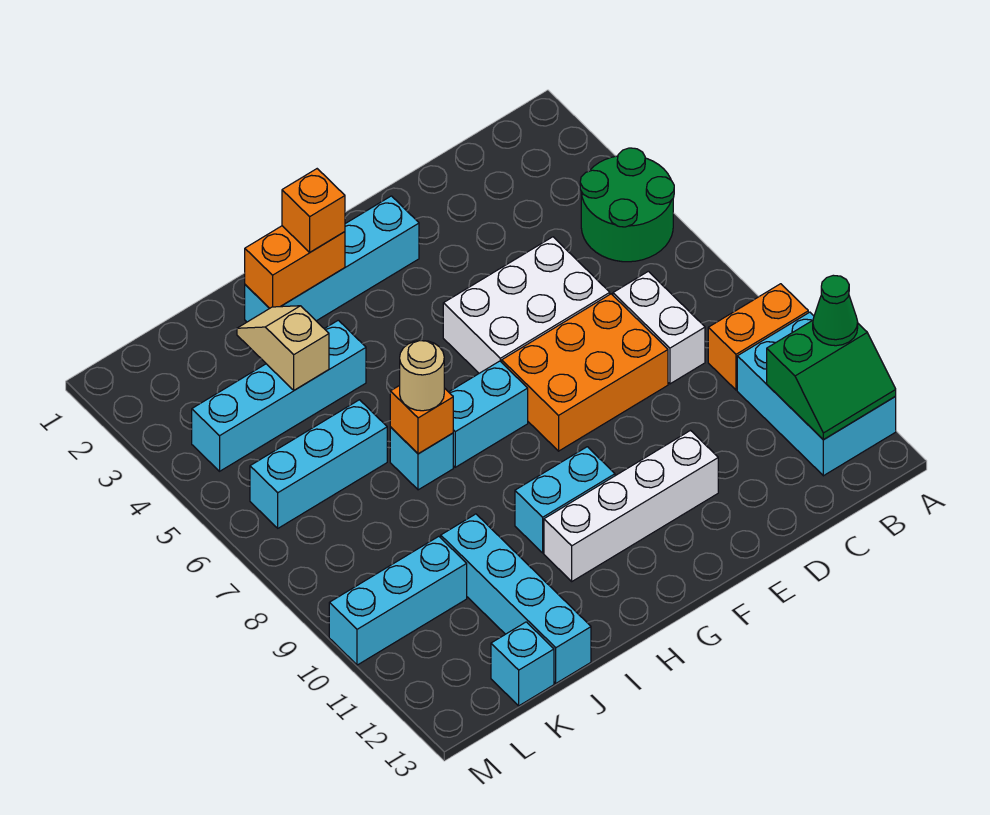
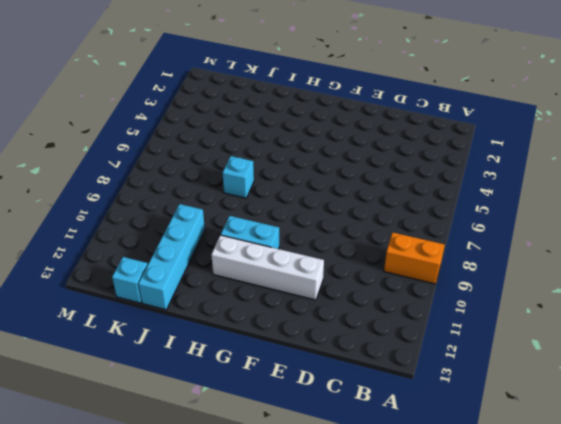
none -> green round brick A4:B5 level 1
none -> cyan brick A10:B12 level 1
none -> white brick C7:C8 level 1

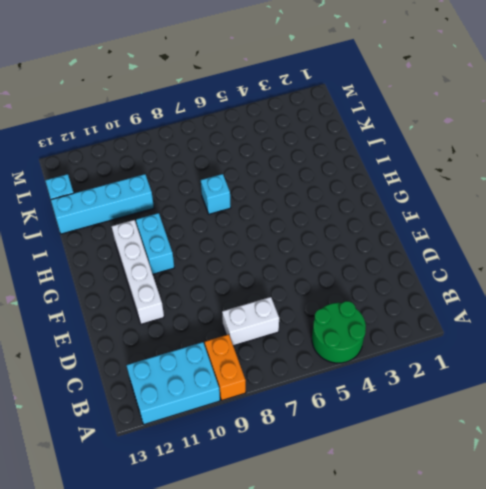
none -> white brick D5:F6 level 1
none -> orange brick D7:F8 level 1
none -> cyan brick F2:I2 level 1

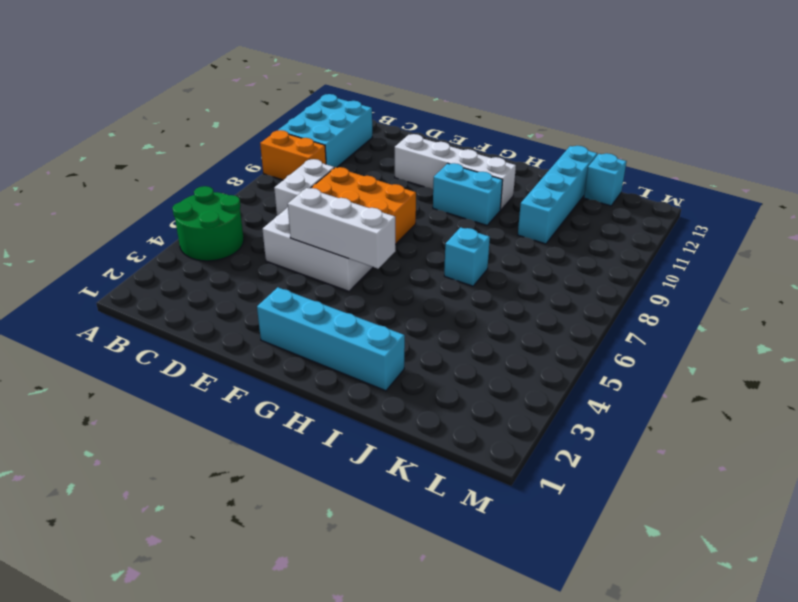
white brick E5:G5 level 2 -> none
none -> cyan brick G7:H7 level 1
none -> cyan brick I4:L4 level 1
none -> cyan brick J6:L6 level 1

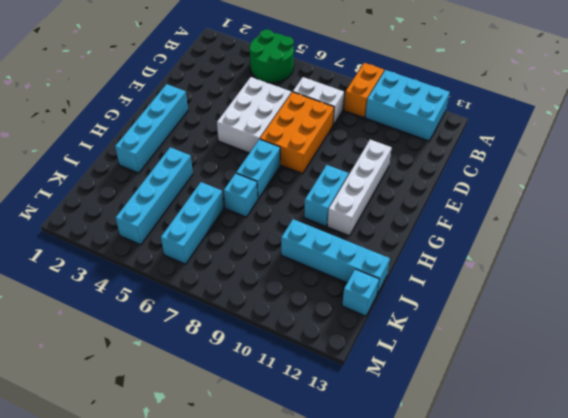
none -> cyan brick K10:M10 level 1
none -> green slope A11:B12 level 2 top 11
none -> orange brick H2:I2 level 2

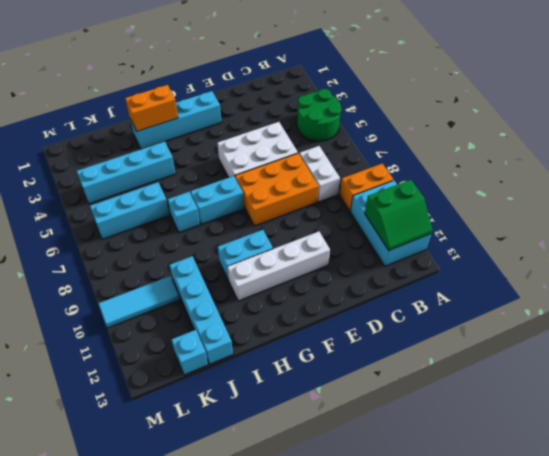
cyan tile K10:M10 level 1 -> cyan brick K10:M10 level 1
none -> orange brick I7 level 2
none -> tan slope J3:J4 level 2 top 4
none -> green cone A11 level 3

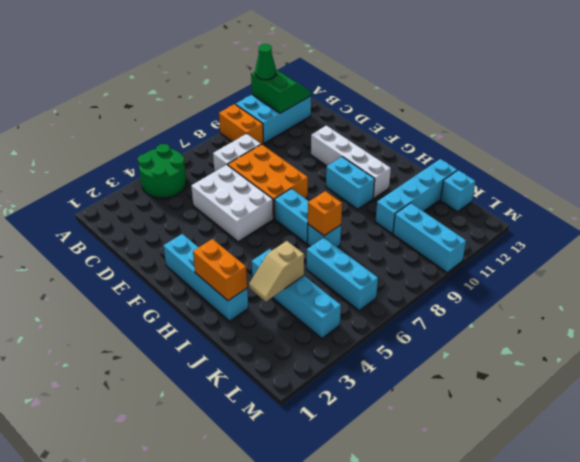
none -> orange brick H2 level 3
none -> tan round brick I7 level 3

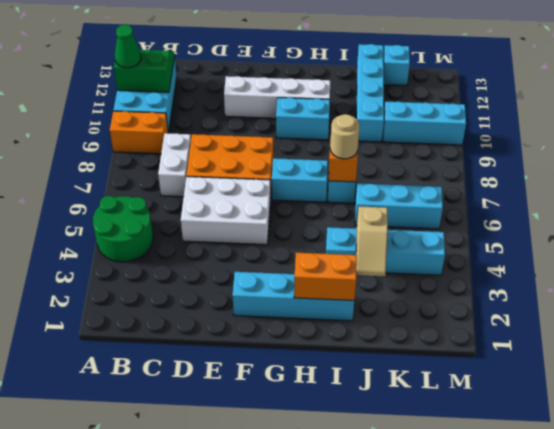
none -> orange brick H2 level 3

